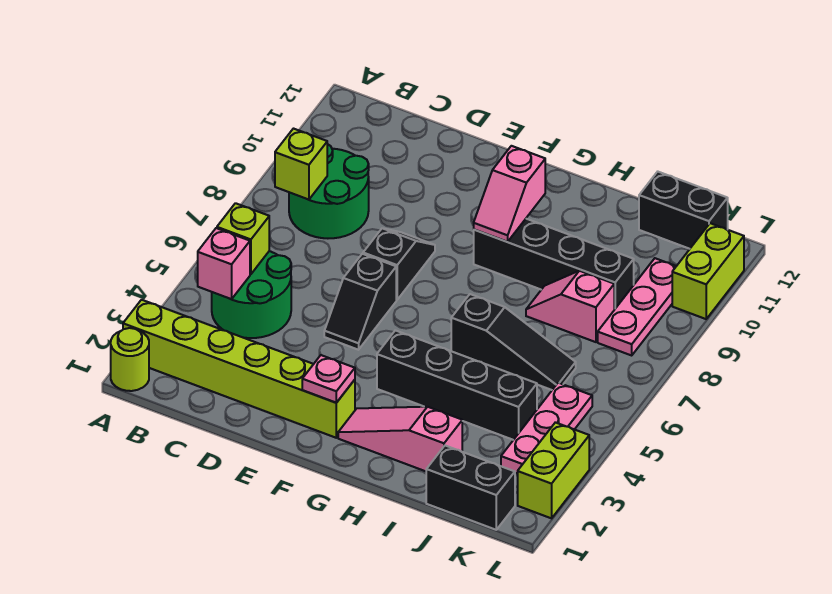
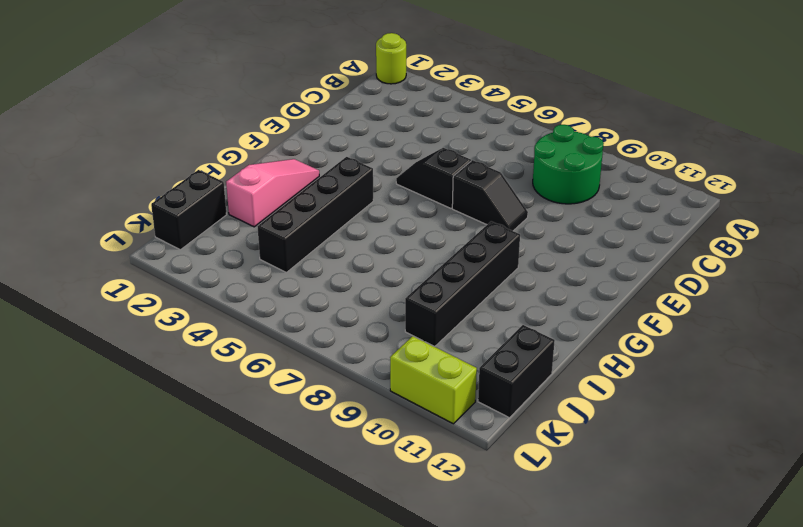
none -> lime brick A2:F2 level 1
none -> green round brick B4:C5 level 1
none -> black slope H6:J6 level 1 top H

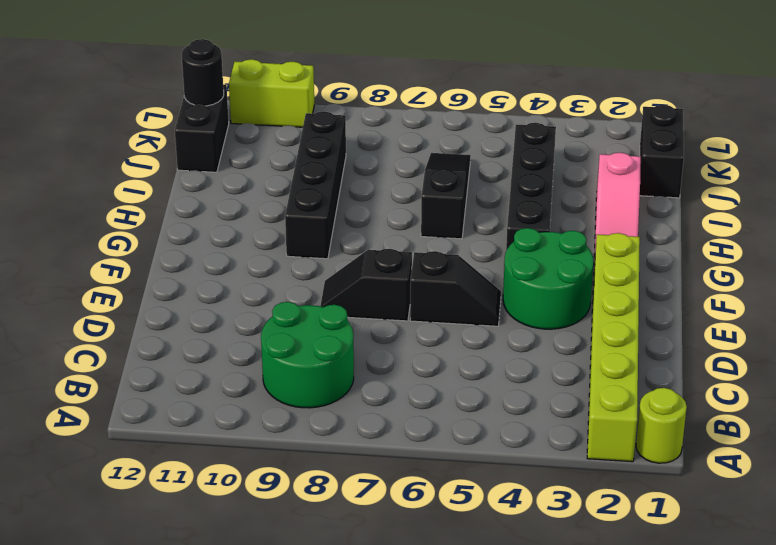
green round brick E3:F4 level 1 -> green round brick B4:C5 level 1
black round brick K12 level 2 -> none
none -> pink slope I8:J8 level 1 top J
none -> pink plate K3:K5 level 1
none -> pink plate K8:K10 level 1

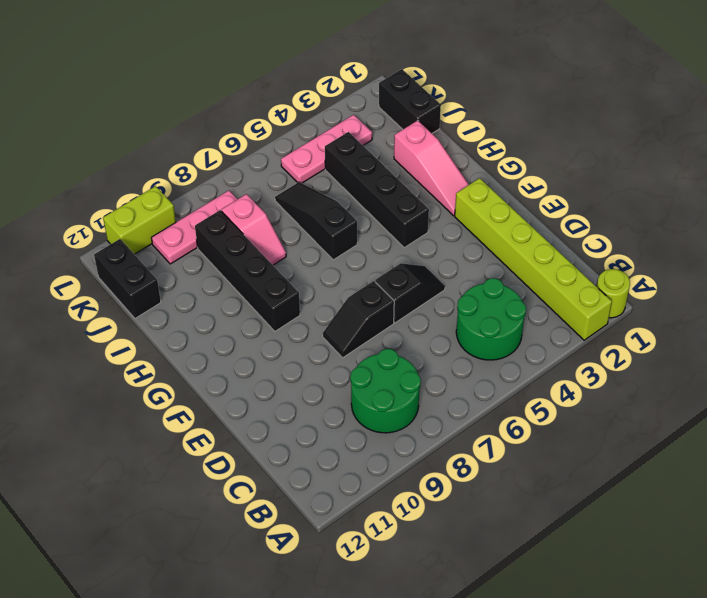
none -> lime brick L2:L3 level 1
none -> pink brick B4 level 2
none -> lime brick B5 level 2

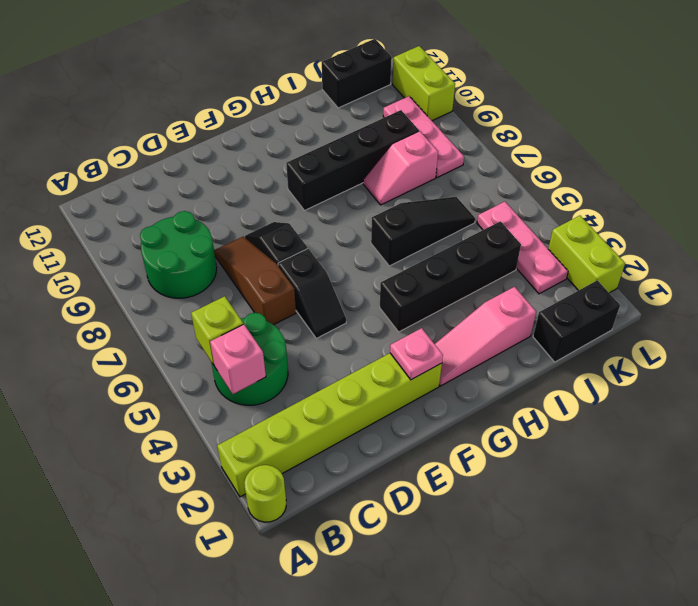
brown slope D6:D8 level 1 top 6 -> none
none -> lime brick B8 level 2
none -> pink slope G9:G10 level 2 top 10

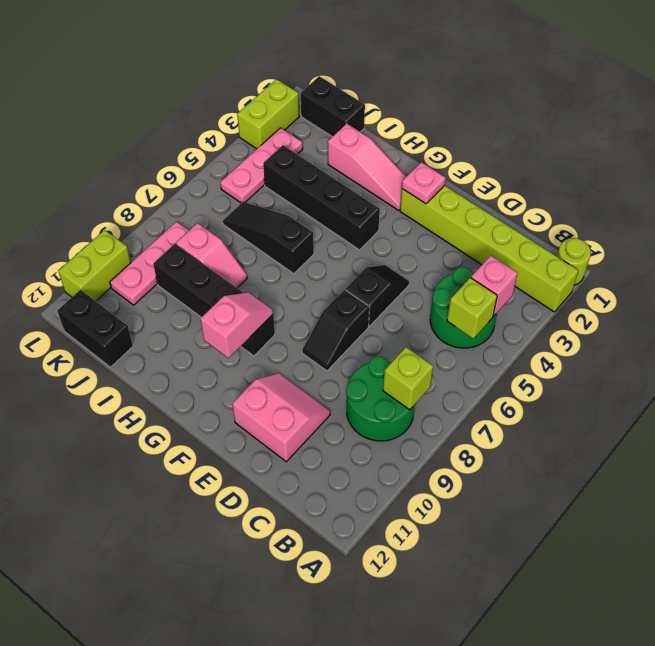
pink slope D10:E11 level 1 top 11 -> none

